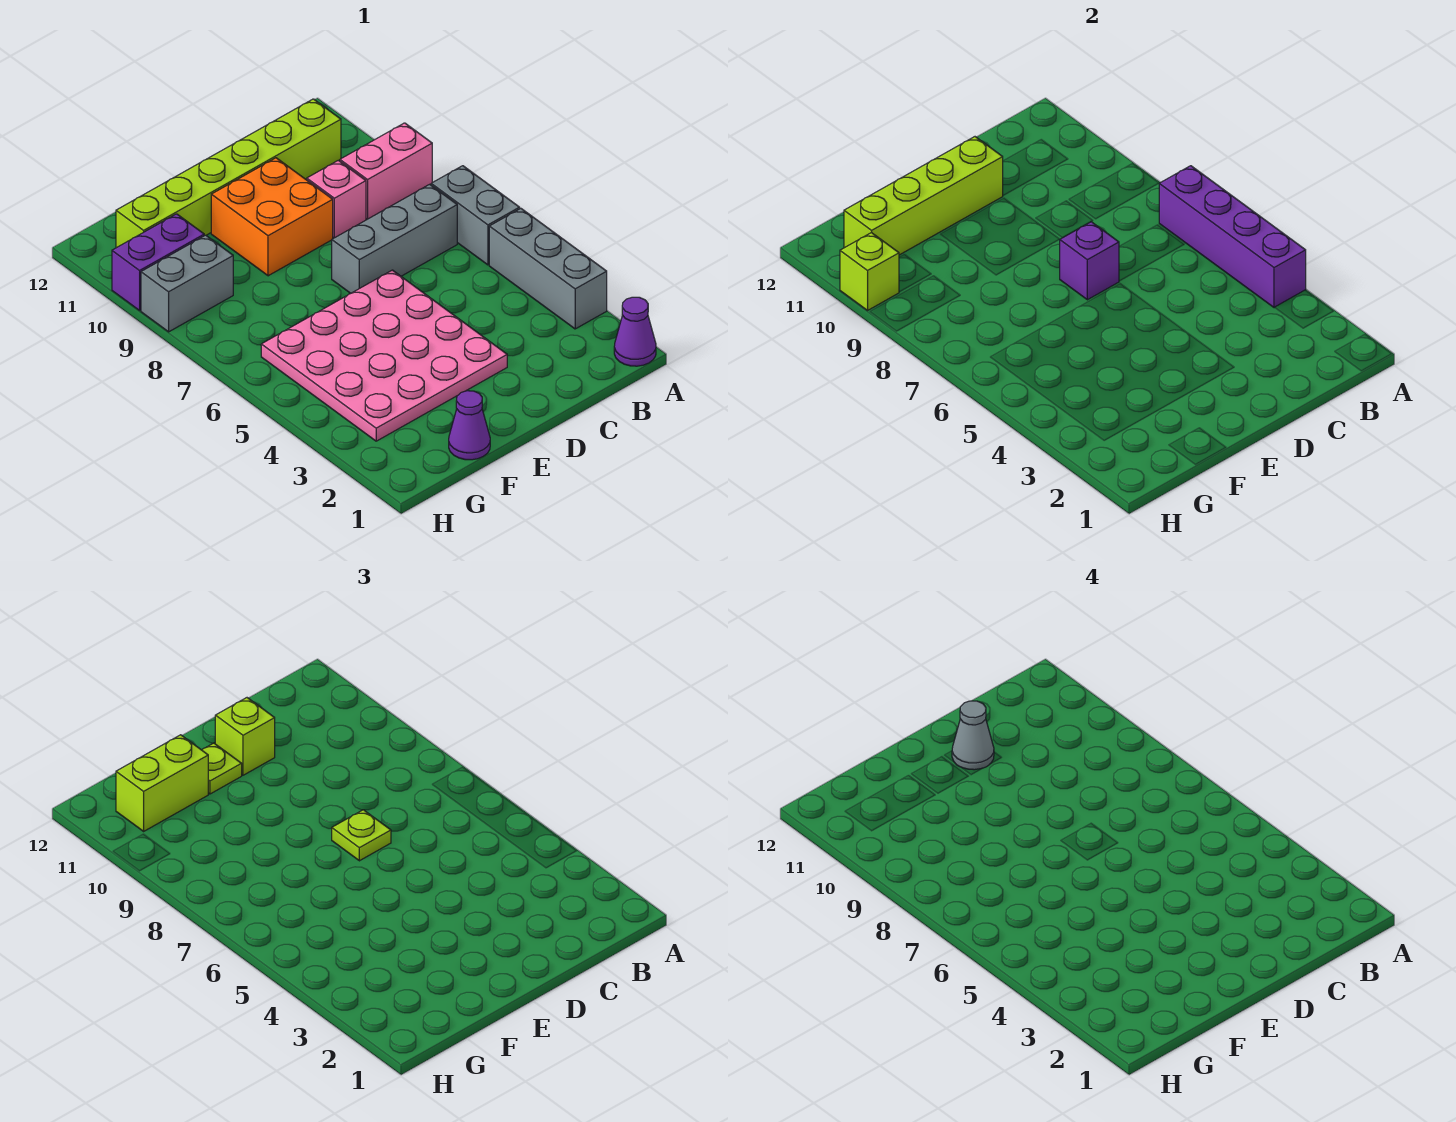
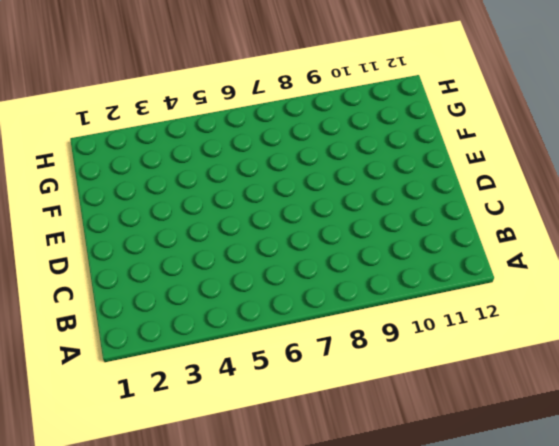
none -> purple cone A1 level 1
none -> grey brick A3:A5 level 1
none -> grey brick A6:A7 level 1

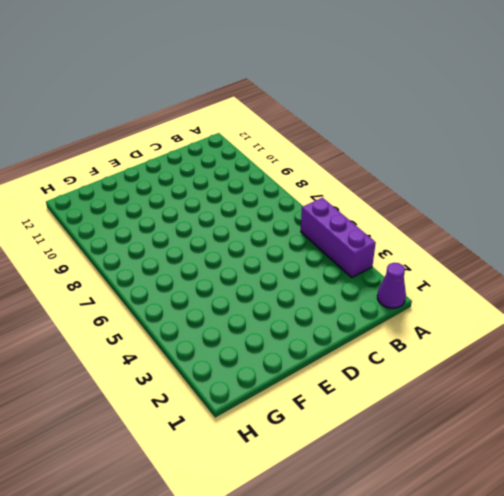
purple brick A3:A5 level 1 -> grey brick A3:A5 level 1
none -> grey brick A6:A7 level 1
none -> pink brick A9:B9 level 1
none -> grey brick B7:D7 level 1

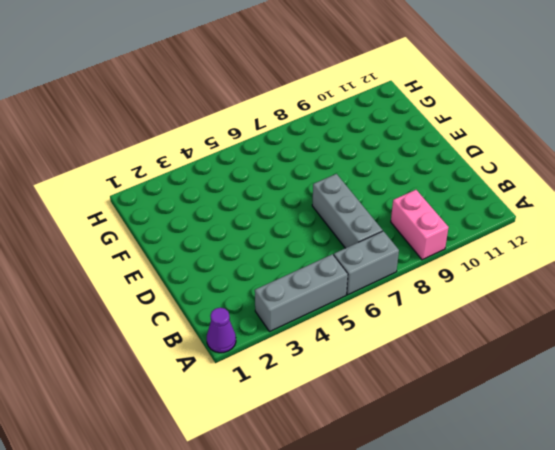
none -> lime brick B11:G11 level 1
none -> pink brick C9 level 1
none -> pink plate D3:G6 level 1

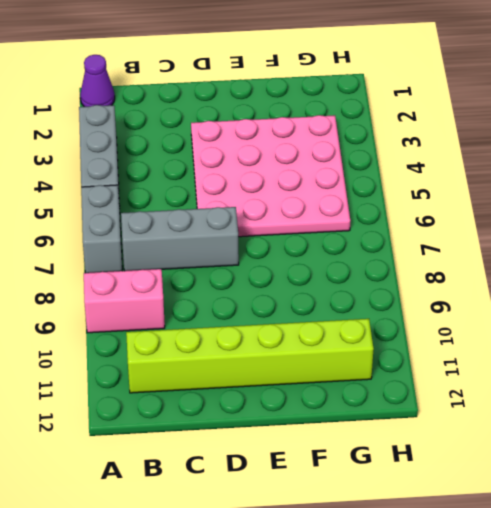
none -> pink brick C9 level 1
none -> orange brick D9:E10 level 1
none -> purple cone F1 level 1

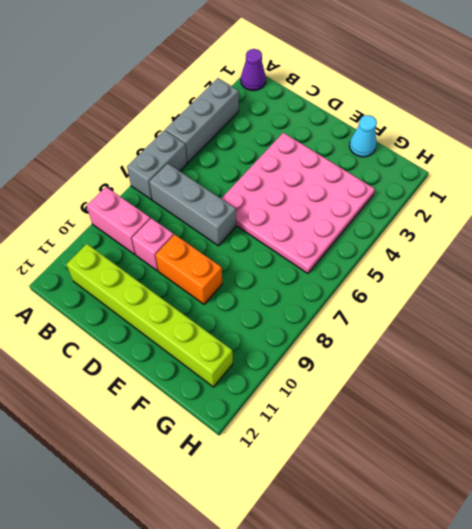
orange brick D9:E9 level 1 -> orange brick D9:E10 level 1
cyan cone F1 level 1 -> purple cone F1 level 1
none -> grey brick G9:H9 level 1
none -> purple brick G10:H10 level 1
none -> purple brick A4:A7 level 2

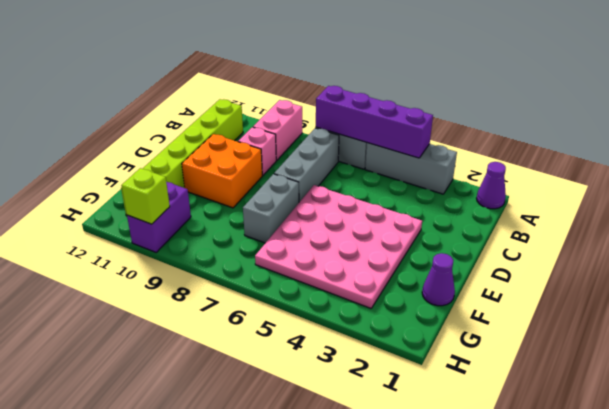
grey brick E7:F7 level 1 -> grey brick G9:H9 level 1
none -> purple brick D7 level 2
none -> lime brick D11:G11 level 2
none -> lime plate D7 level 3

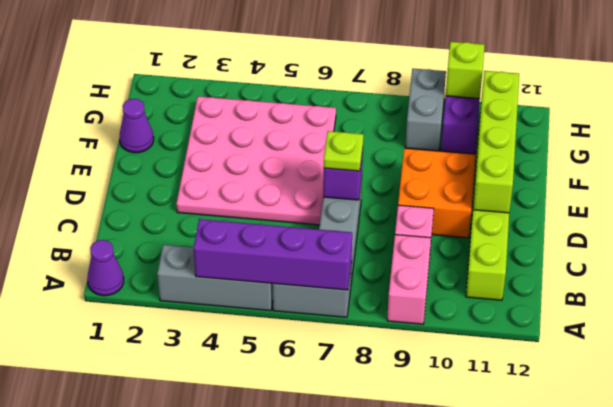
none -> lime brick D11 level 3
none -> lime plate E11 level 3
none -> lime brick F11:G11 level 3

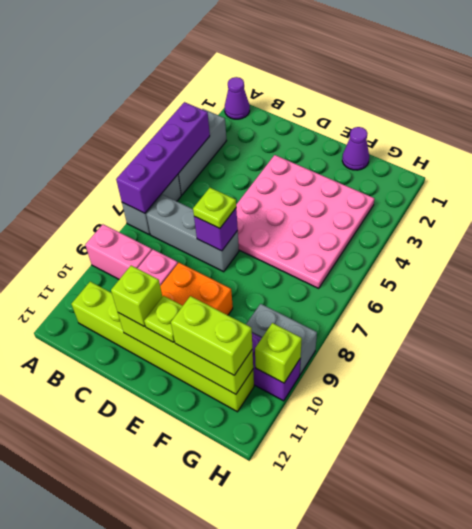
none -> grey cone D11 level 4

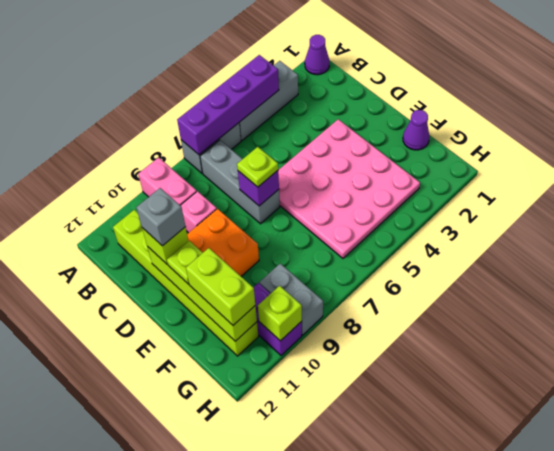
grey brick D11 level 4 -> grey cone D11 level 4

